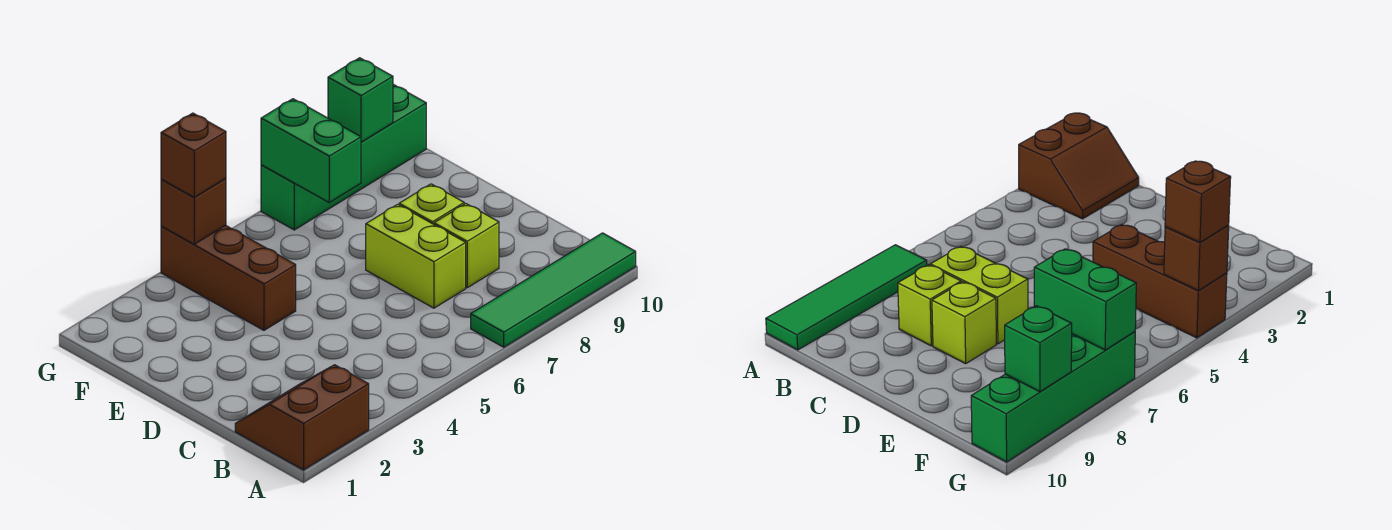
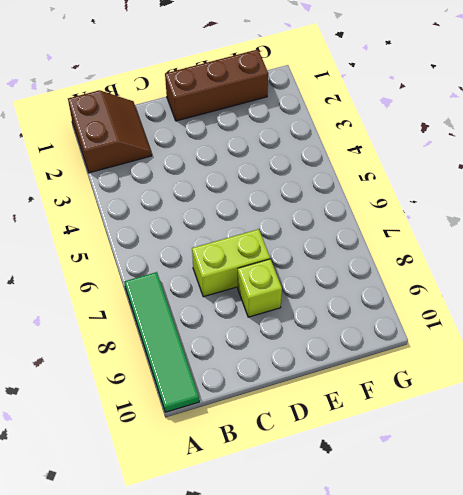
brown brick D1:F1 level 1 -> brown brick E4:G4 level 1
none -> lime brick C8 level 1
none -> green brick G7:G10 level 1

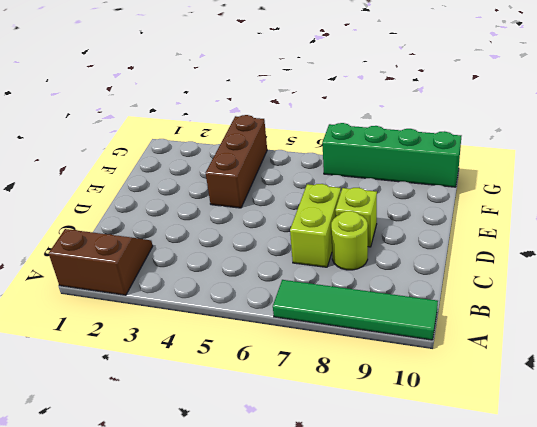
lime round brick C8 level 1 -> lime brick C8 level 1
none -> green brick F7:G7 level 2
none -> brown brick G4 level 2

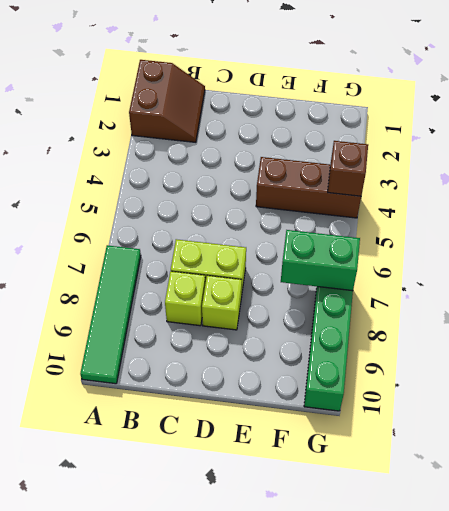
none -> green brick G9 level 2
none -> brown brick G4 level 3

